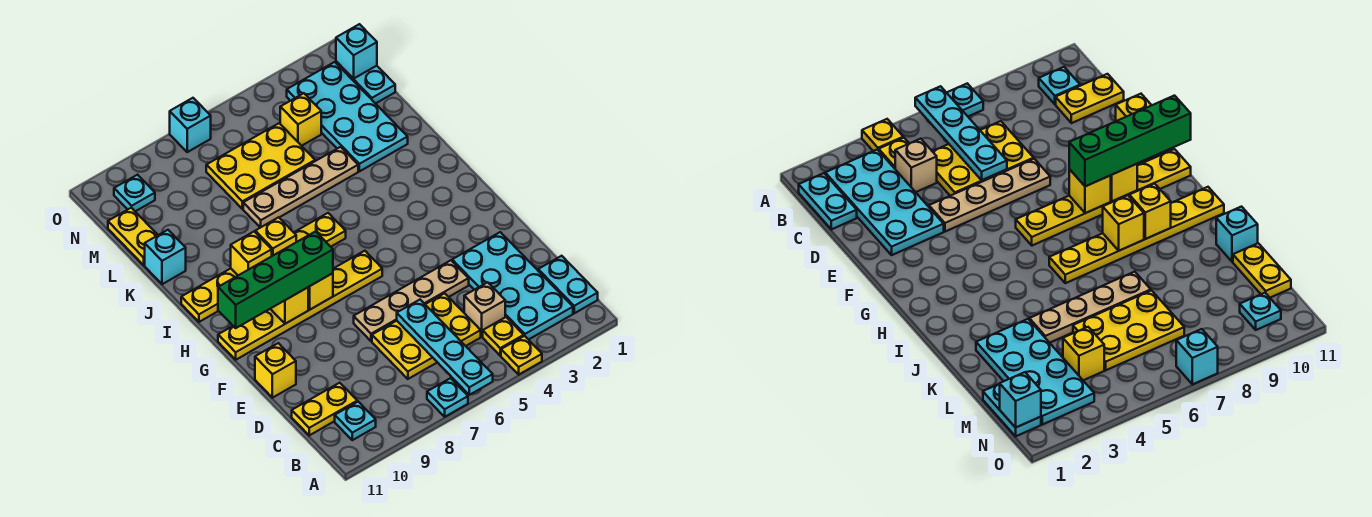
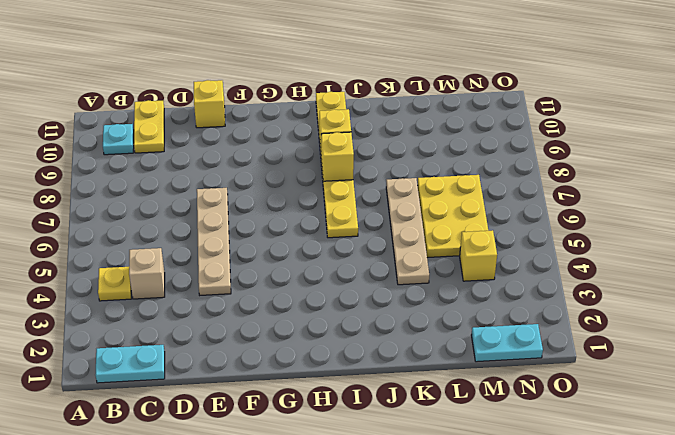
none -> yellow plate A4 level 1
none -> cyan plate A7 level 1
none -> cyan plate B2:E3 level 1

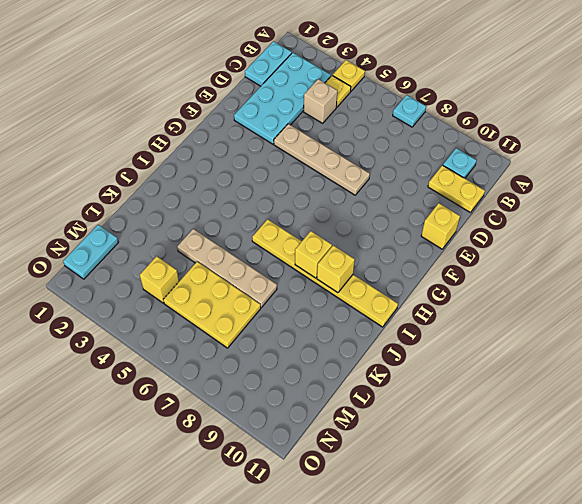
none -> yellow plate C5:D7 level 1
none -> yellow plate G6:G11 level 1
none -> cyan plate K2:N3 level 1

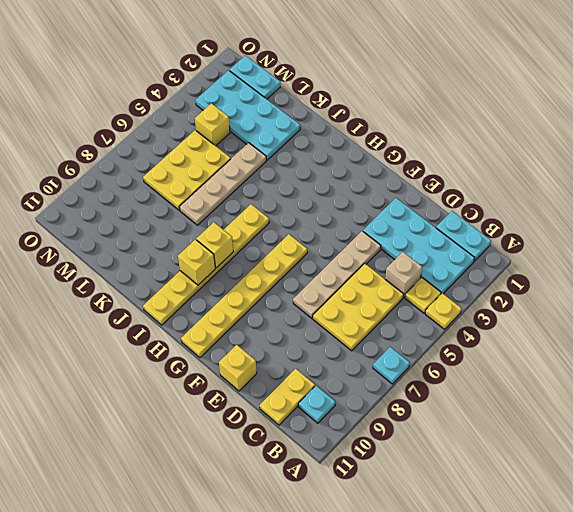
none -> cyan brick K11 level 1
none -> yellow plate L11:M11 level 1
none -> cyan plate N10 level 1

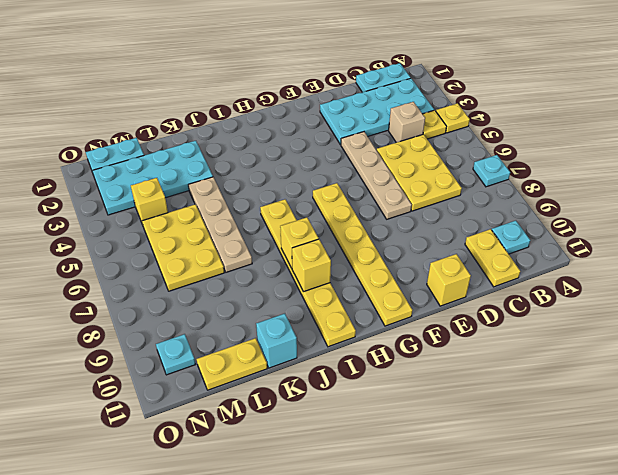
none -> cyan brick O7 level 1
none -> cyan plate A6:D6 level 2
none -> yellow brick G8 level 2

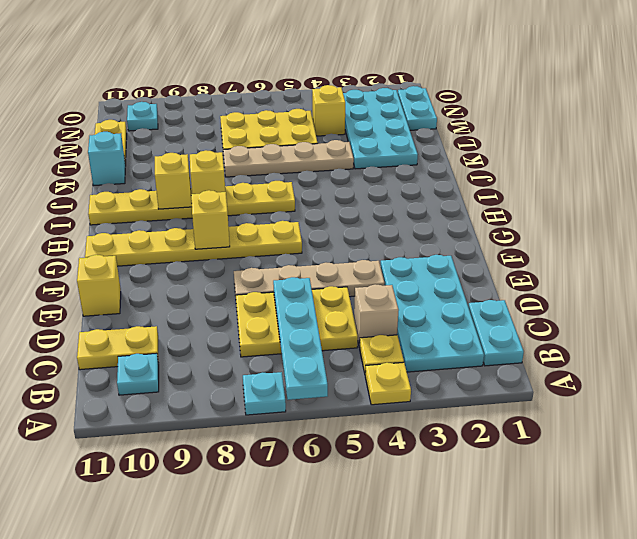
none -> cyan brick O7 level 1
none -> yellow brick G9 level 2
none -> cyan brick N1 level 2

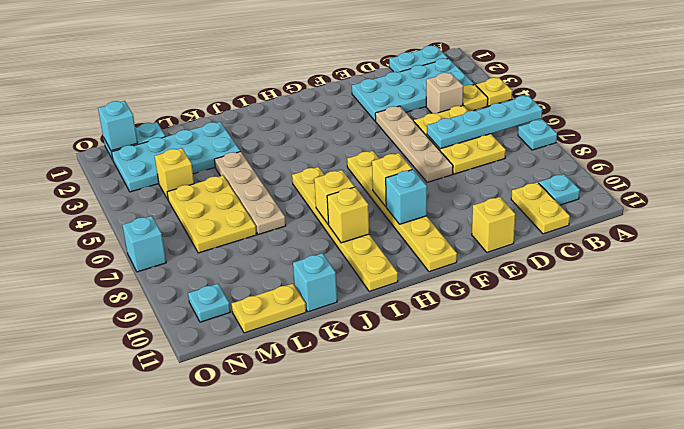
cyan brick G9 level 2 -> yellow brick G9 level 2
none -> green brick G8:G11 level 3

